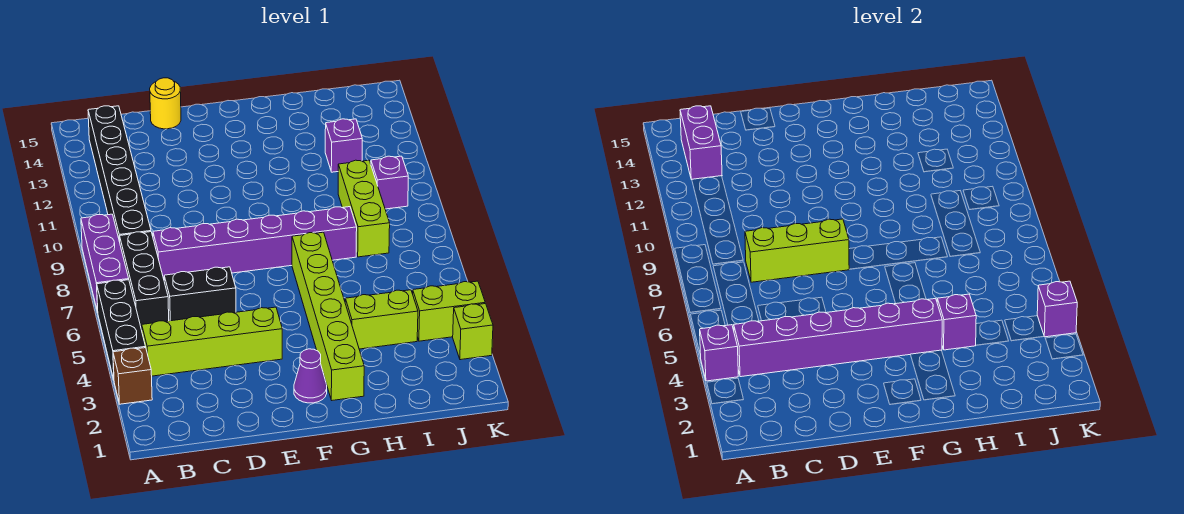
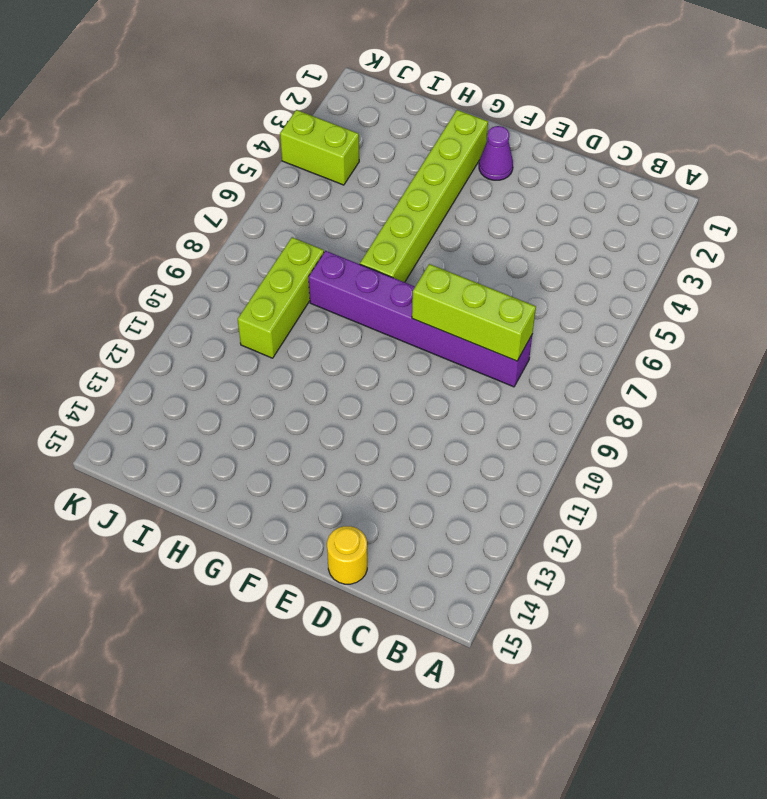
none -> brown brick A3 level 1
none -> black brick A4:A6 level 1
none -> purple brick A7:A9 level 1

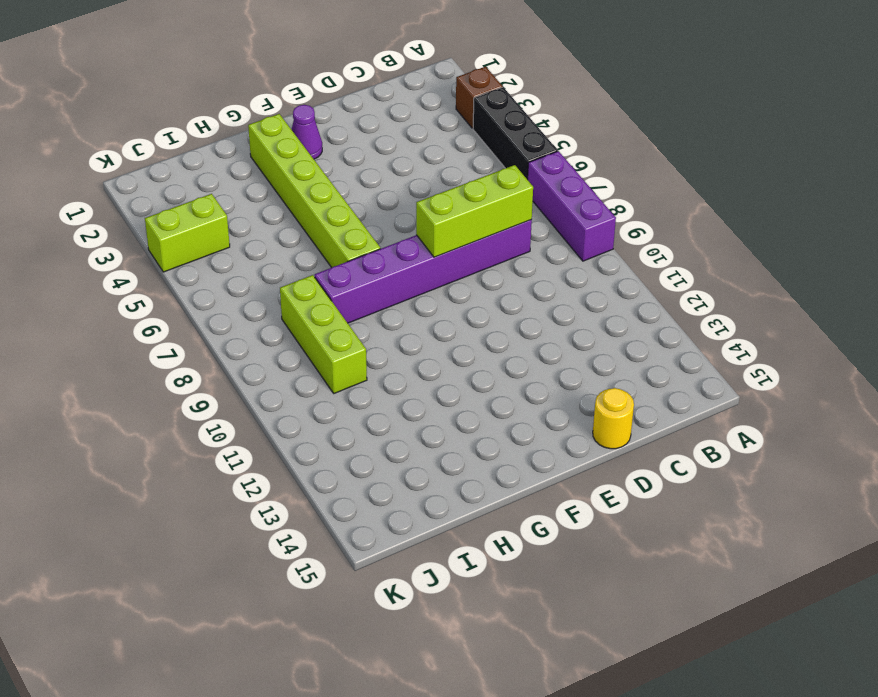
none -> lime brick B4:E4 level 1
none -> black brick B6:B8 level 1
none -> black brick B9:B14 level 1

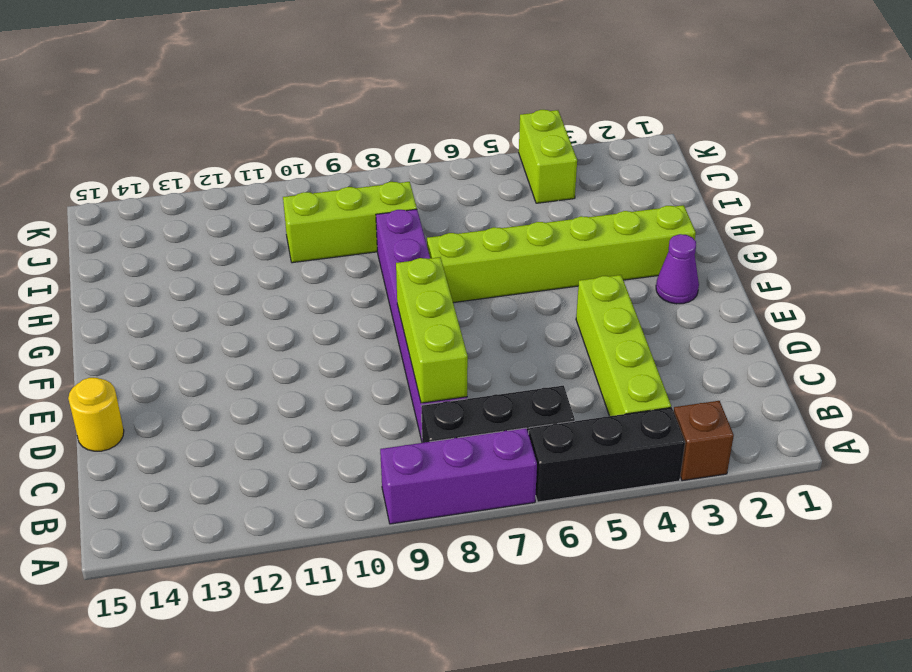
none -> black brick B9:B14 level 1
none -> black brick C6:D6 level 1
none -> lime brick H4:I4 level 1

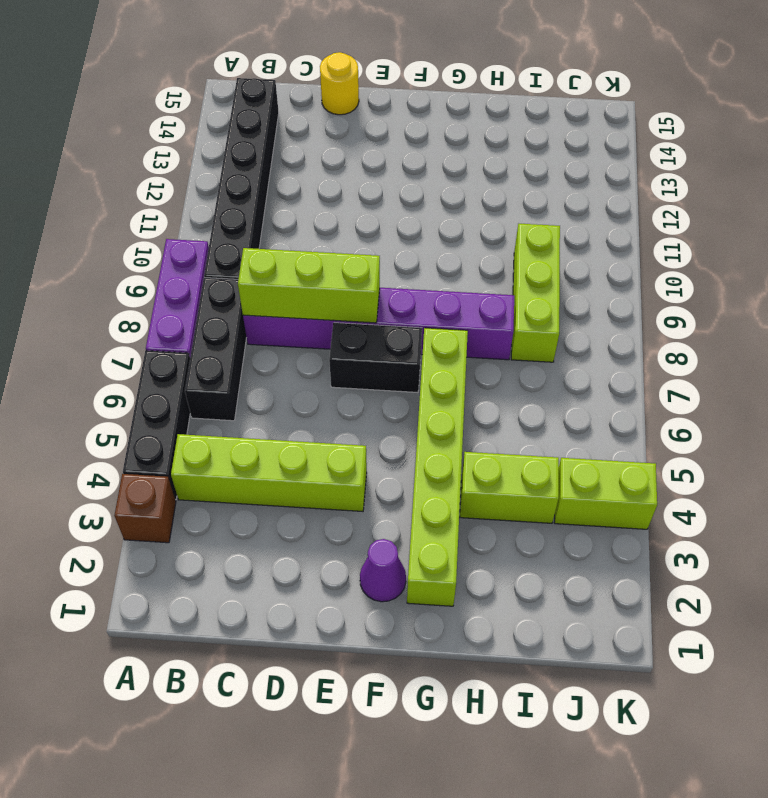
black brick E7:F7 level 1 -> black brick C6:D6 level 1
none -> purple brick I12 level 1
none -> purple brick J10 level 1
none -> lime brick K3 level 1

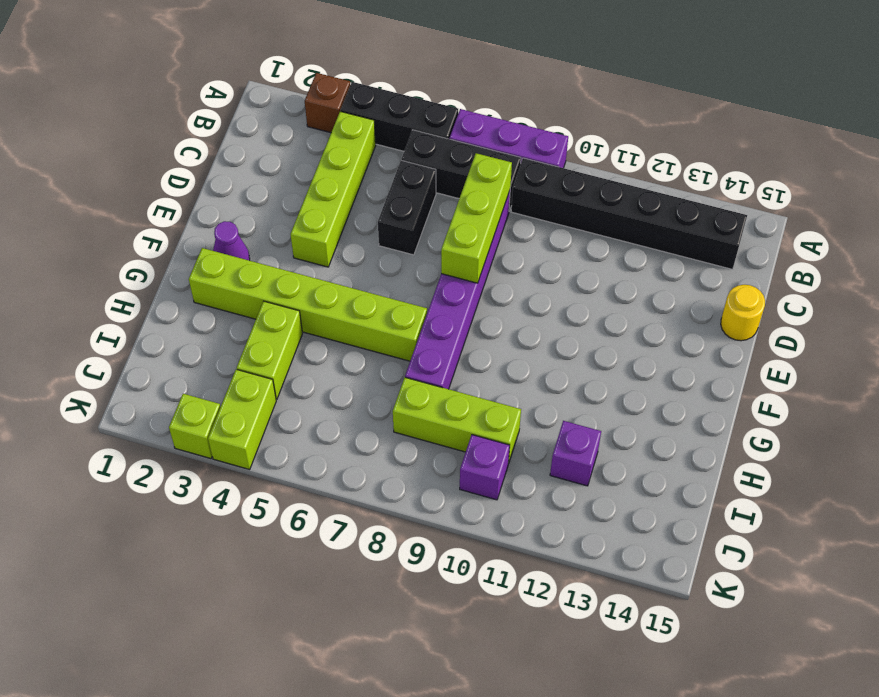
none -> purple brick A4 level 2
none -> purple brick B4:G4 level 2
none -> purple brick B13:B14 level 2

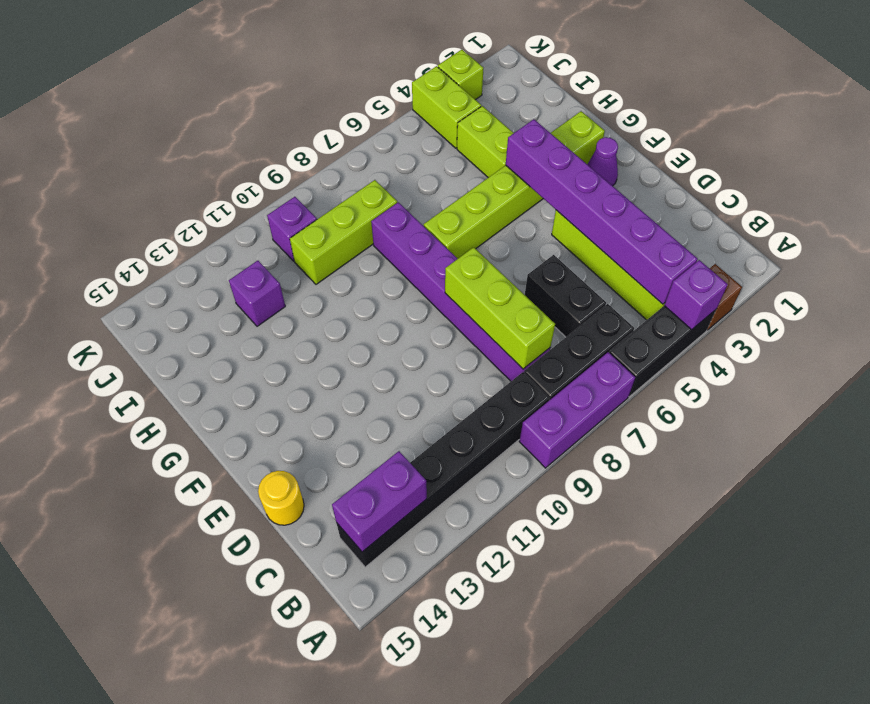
none -> purple brick H4 level 2
none -> purple brick K4 level 2

